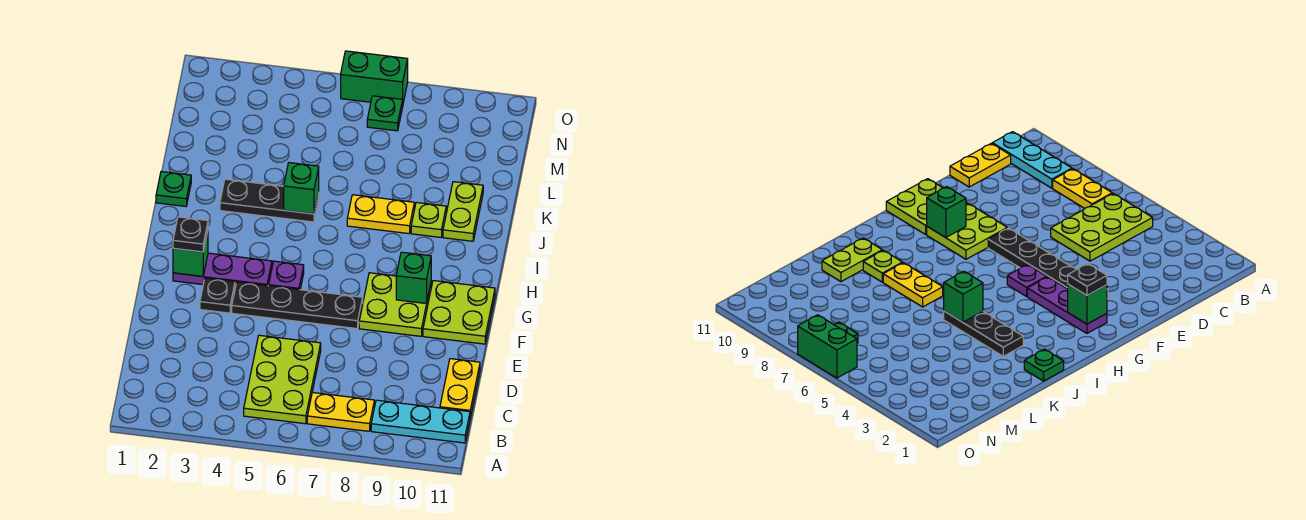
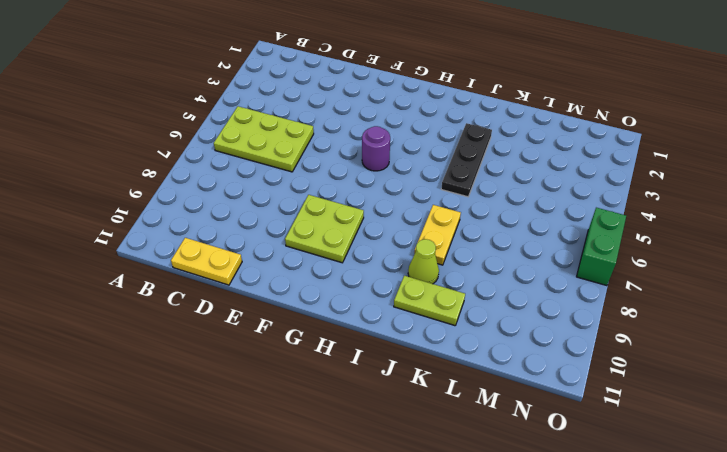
purple round brick G5 level 1 -> purple plate G5 level 1
lime cone J9 level 1 -> lime plate J9 level 1
none -> yellow plate B7:B8 level 1
none -> cyan plate B9:B11 level 1
none -> black plate F3 level 1

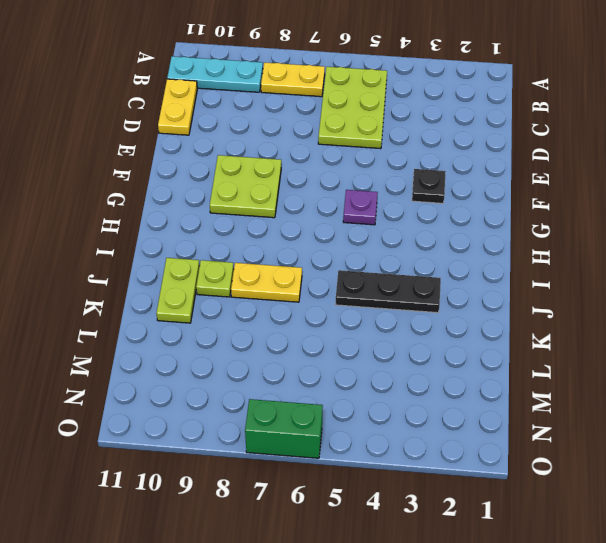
none -> black plate F4:F7 level 1
none -> lime plate F10:G11 level 1
none -> purple plate G2:G4 level 1

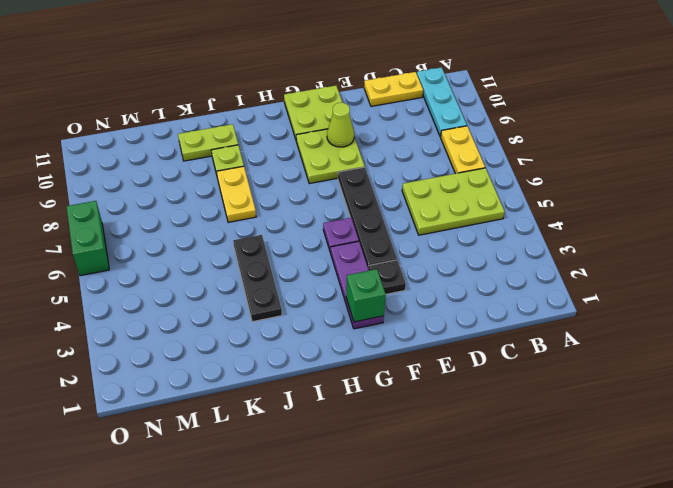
lime cone F9 level 2 -> none
none -> green plate J1 level 1
none -> green plate N7 level 1
none -> green brick G9 level 2

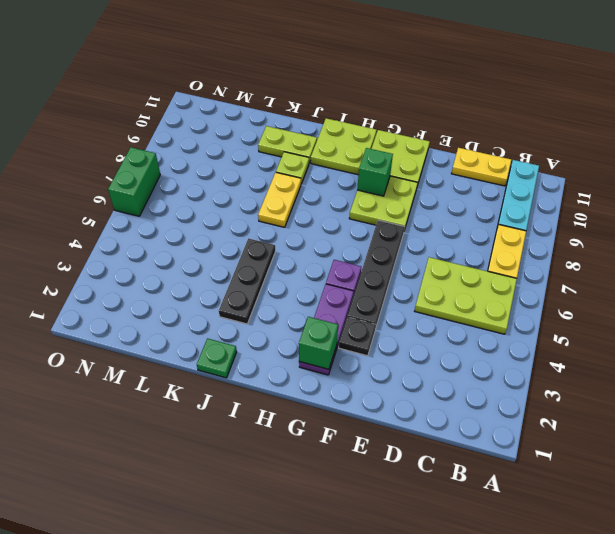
lime plate H10:I11 level 1 -> none
none -> green plate N7 level 1
none -> green brick J5 level 2
none -> black plate G2 level 3

